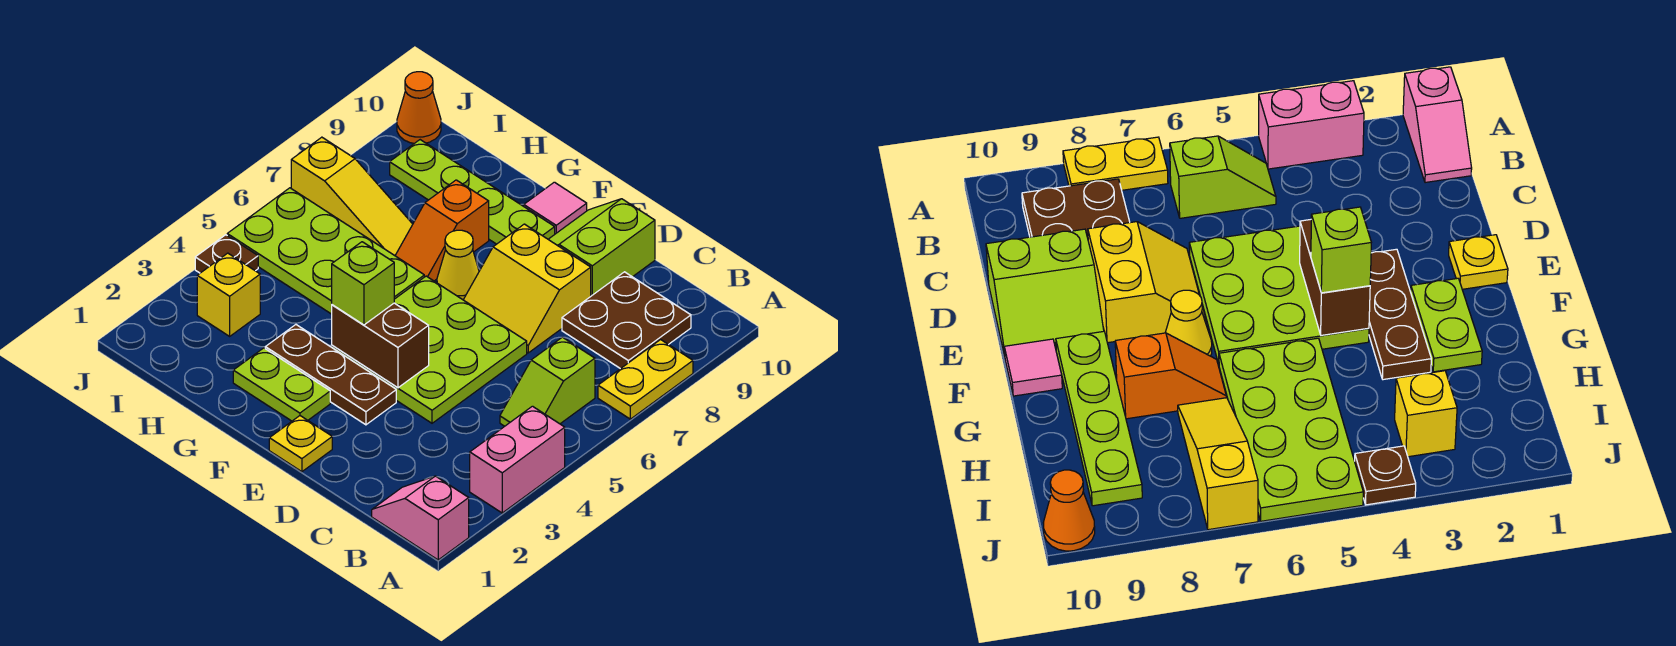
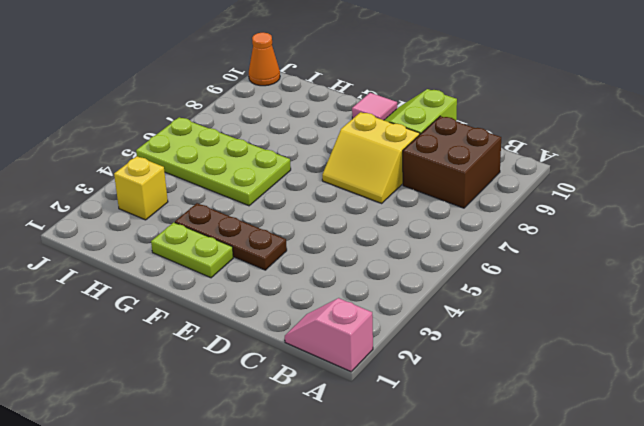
brown brick B8:C9 level 1 -> brown plate B8:C9 level 1
none -> pink brick A3:A4 level 1
none -> yellow plate A7:A8 level 1
none -> lime slope B5:B6 level 1 top 6

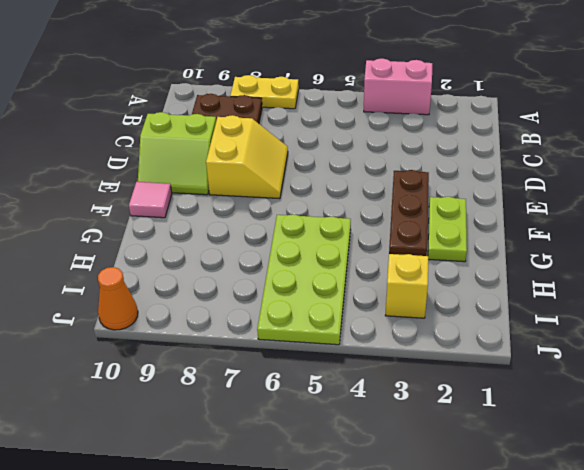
none -> pink slope A1:B1 level 1 top A
none -> lime slope B5:B6 level 1 top 6
none -> lime plate D4:F6 level 1

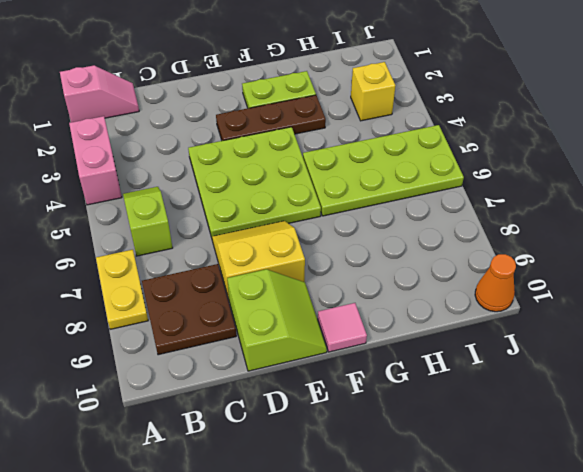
none -> yellow plate E1 level 1
none -> yellow cone F7 level 1
none -> lime plate F9:I9 level 1

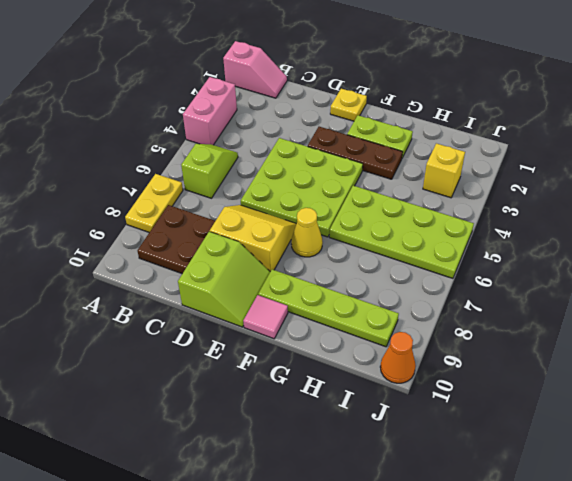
none -> orange slope G7:G8 level 1 top 8
none -> yellow slope H7:J7 level 1 top J
none -> brown plate J4 level 1

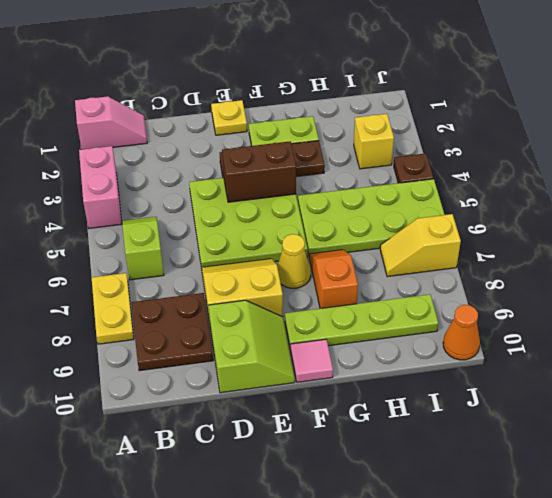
yellow slope I7:J7 level 1 top J -> yellow slope H7:J7 level 1 top J
none -> lime brick F4 level 3

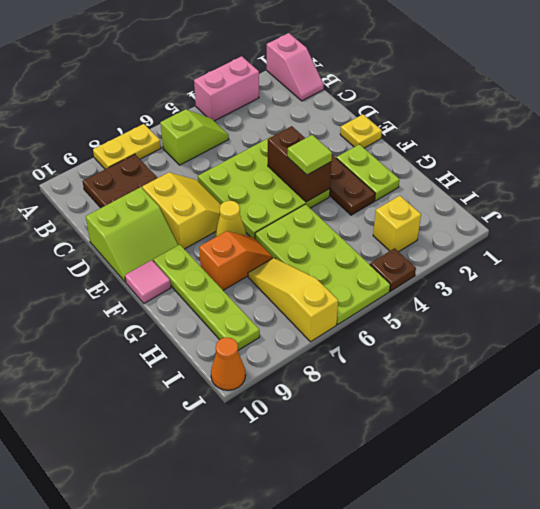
lime tile F4 level 3 -> lime brick F4 level 3

